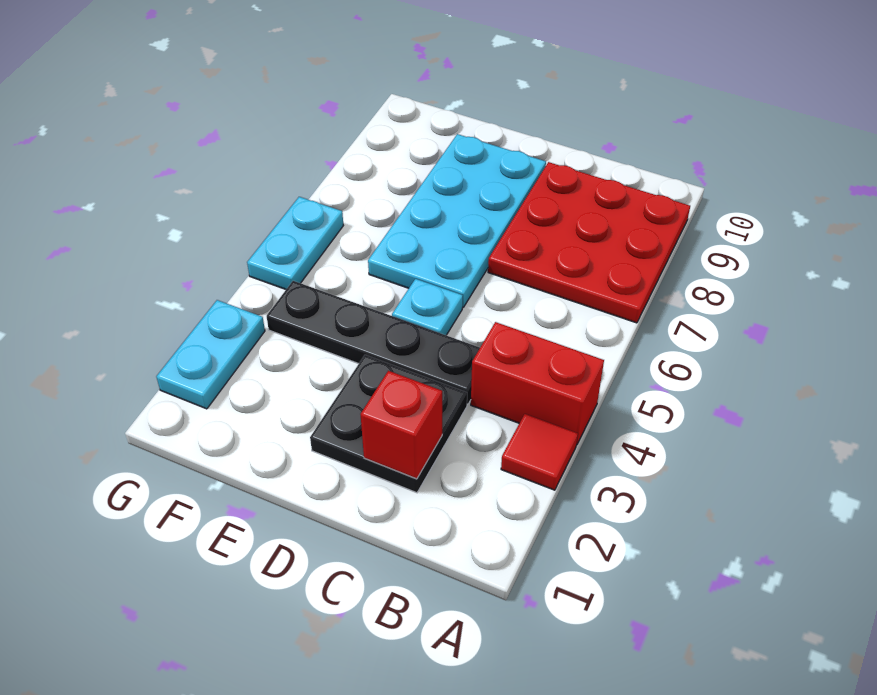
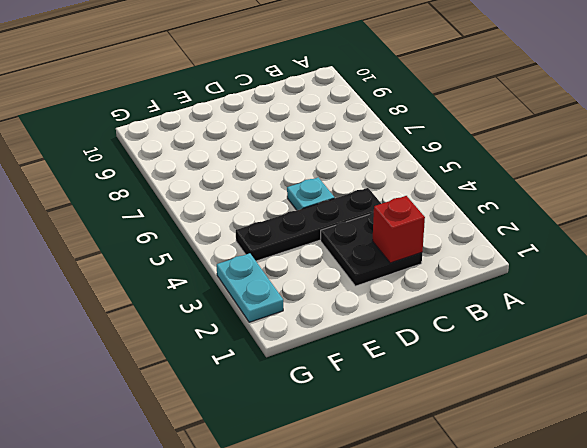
none -> red tile A3 level 1
none -> red brick A4:B4 level 1

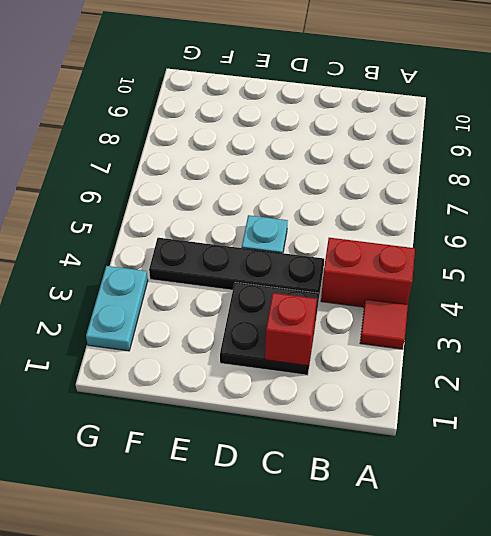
none -> red plate A7:C9 level 1
none -> cyan plate D6:E9 level 1

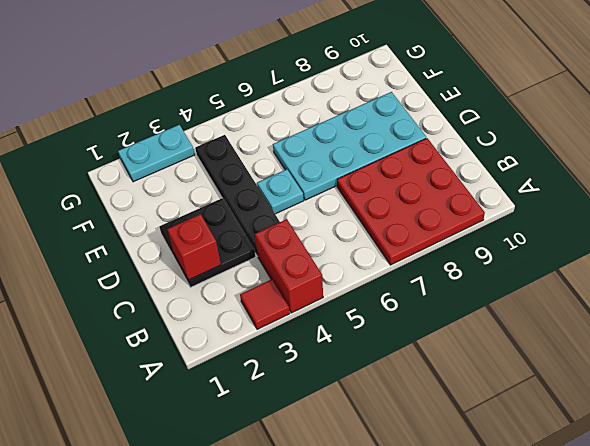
none -> cyan plate G5:G6 level 1

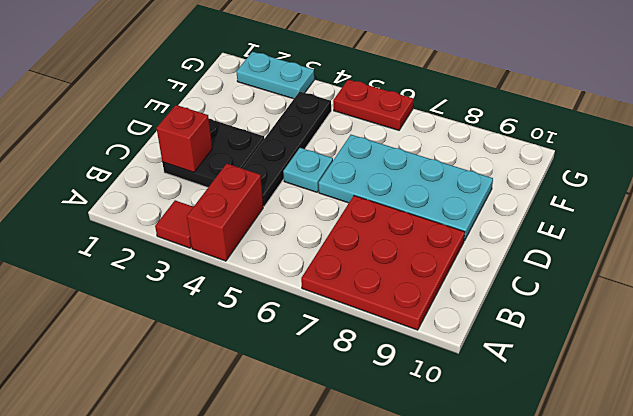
red plate G5:G6 level 1 -> cyan plate G5:G6 level 1

